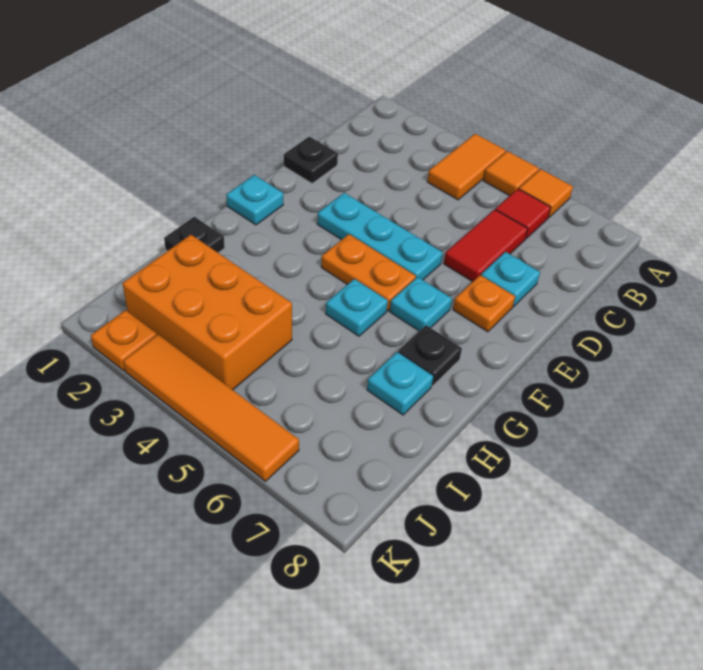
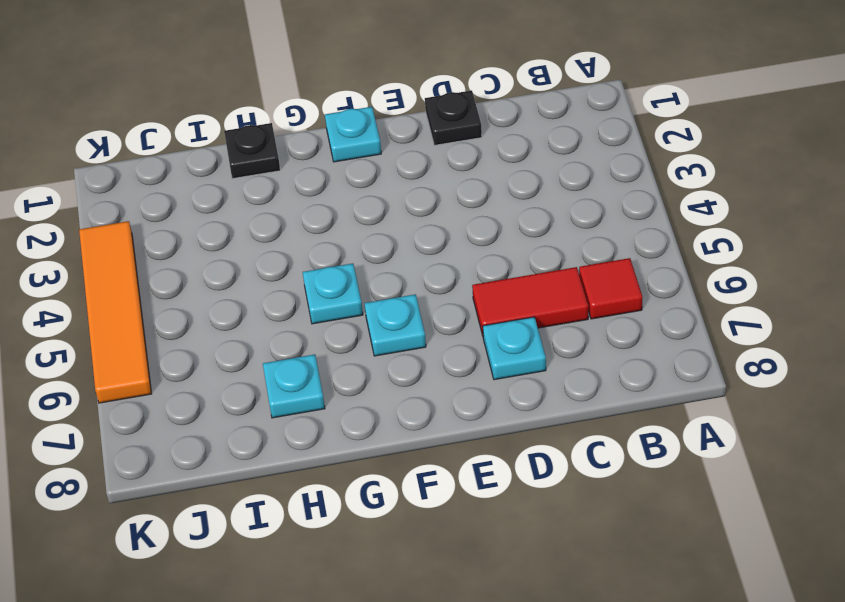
none -> orange tile A4:B4 level 1
none -> orange tile A5 level 1
none -> orange tile A6 level 1

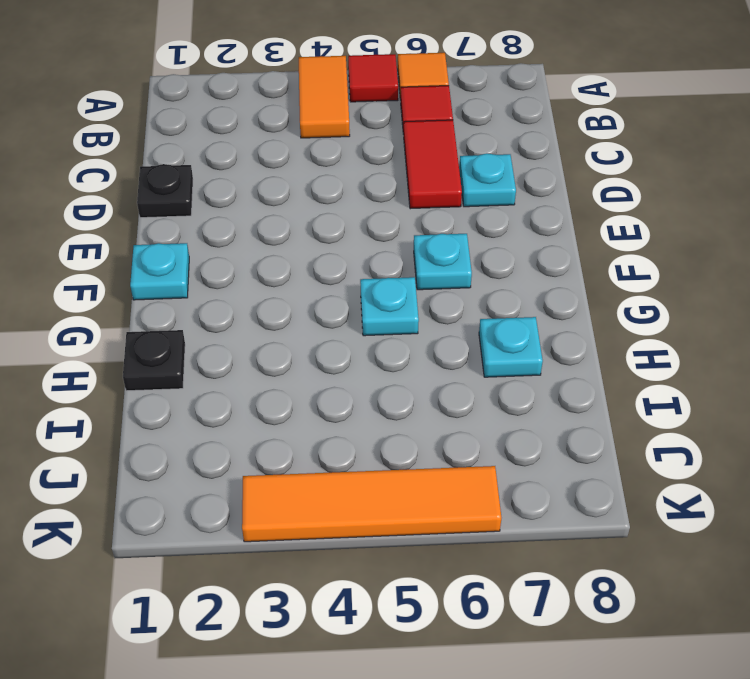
red tile A5 level 1 -> orange tile A5 level 1
none -> cyan plate E3:E5 level 1
none -> orange plate E7 level 1
none -> orange plate F4:F5 level 1

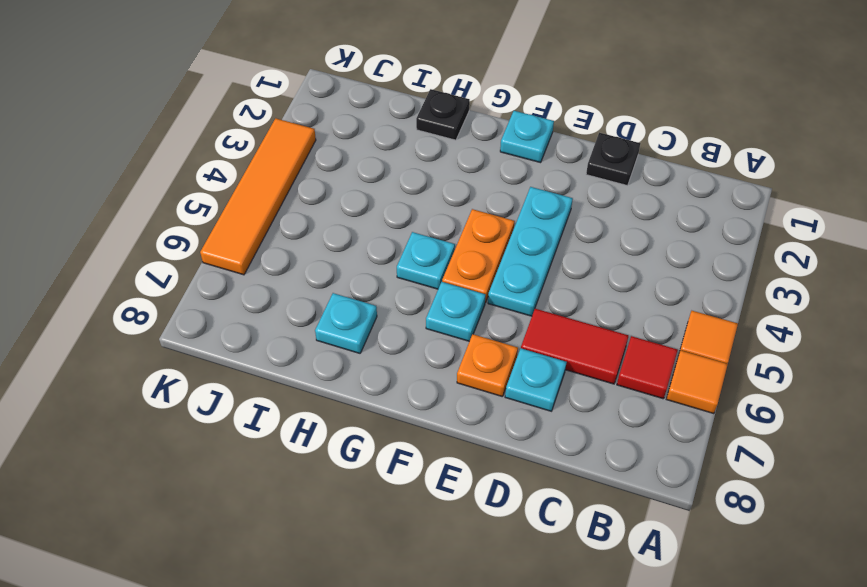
none -> orange tile A4:B4 level 1
none -> black plate G7 level 1
none -> orange brick I2:J4 level 1

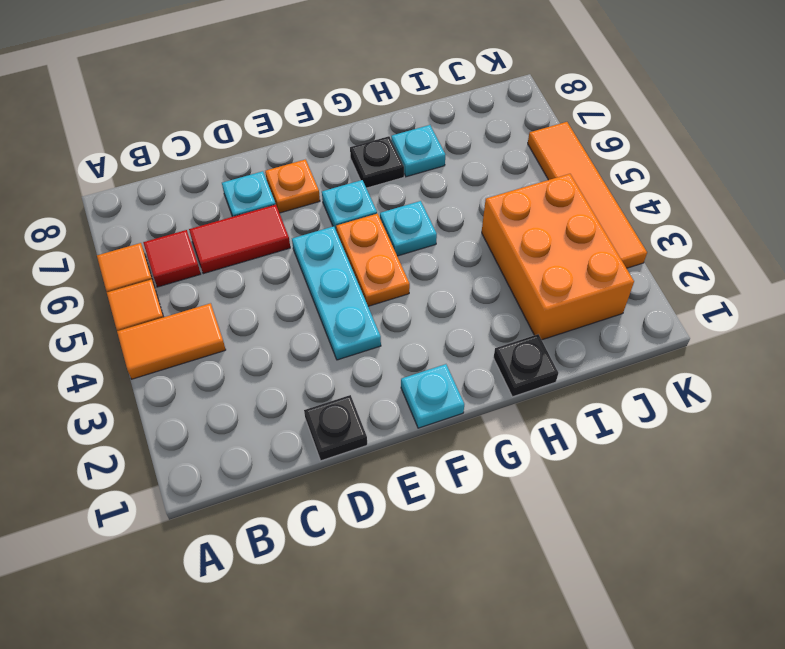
none -> orange plate K2 level 1

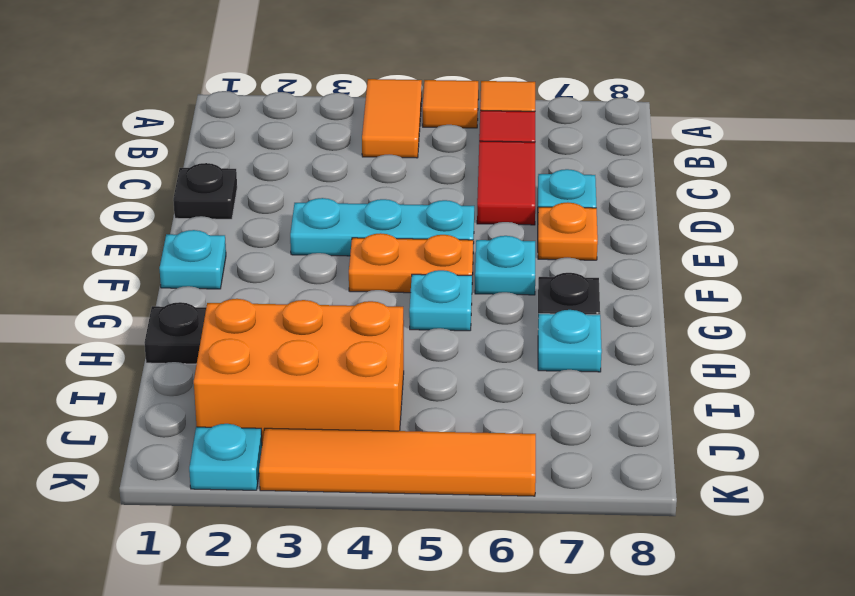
cyan plate K2 level 1 -> orange plate K2 level 1

